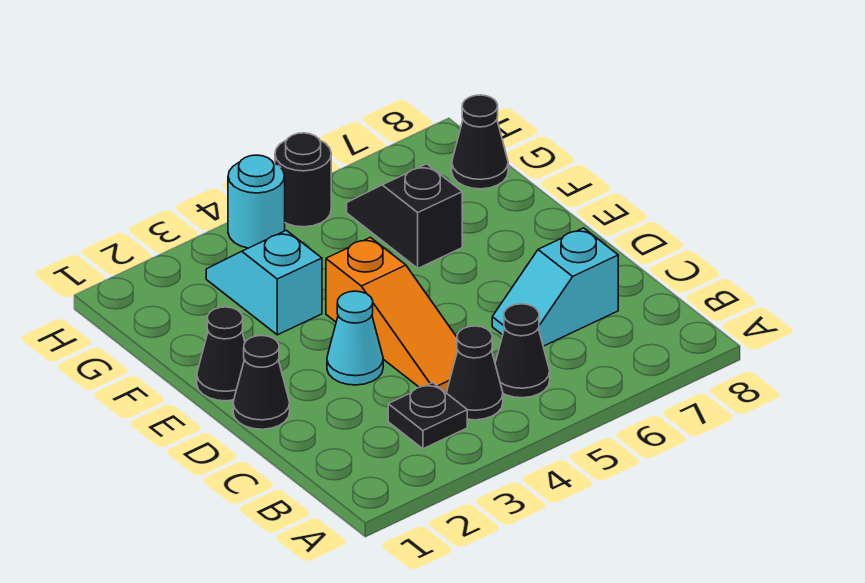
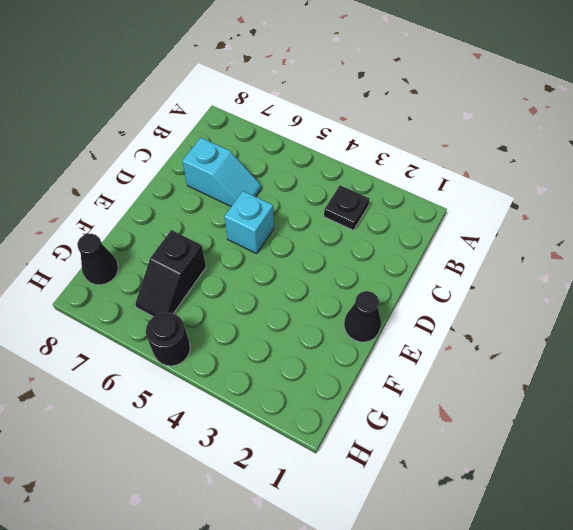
cyan brick D5 level 1 -> none
none -> black cone B4 level 1
none -> black cone B5 level 1
none -> orange slope C4:E4 level 1 top E

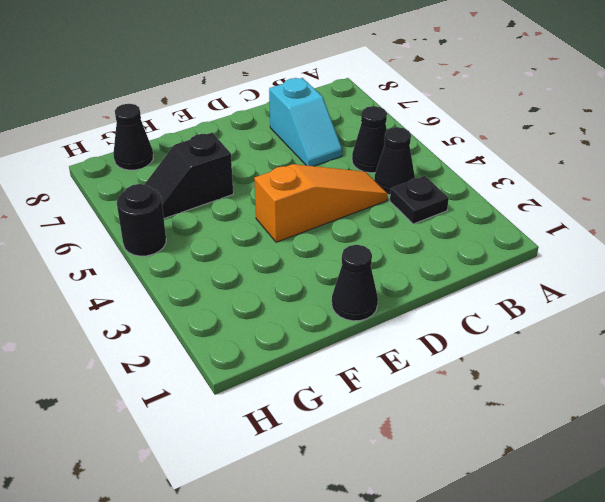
none -> black cone D1 level 1
none -> cyan cone D3 level 1
none -> cyan slope F3:G3 level 1 top F

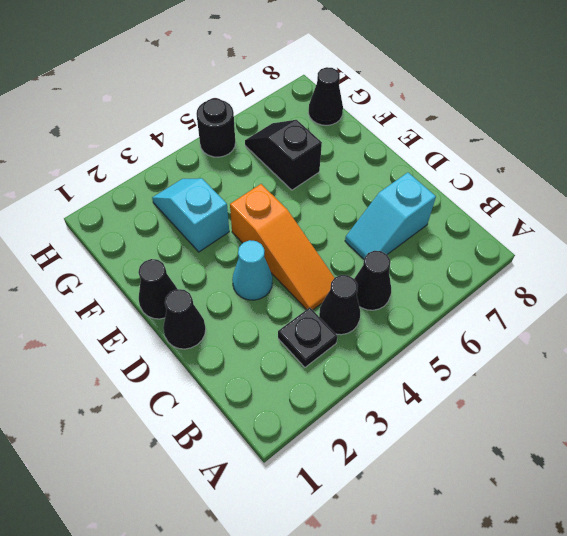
none -> cyan round brick H4 level 1

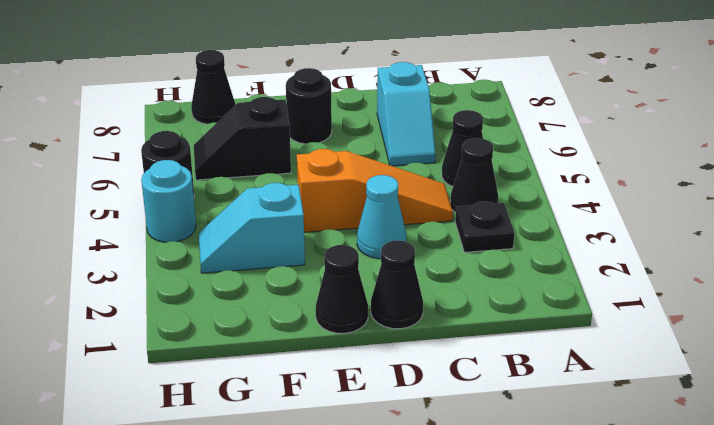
black round brick E7 level 1 -> none

